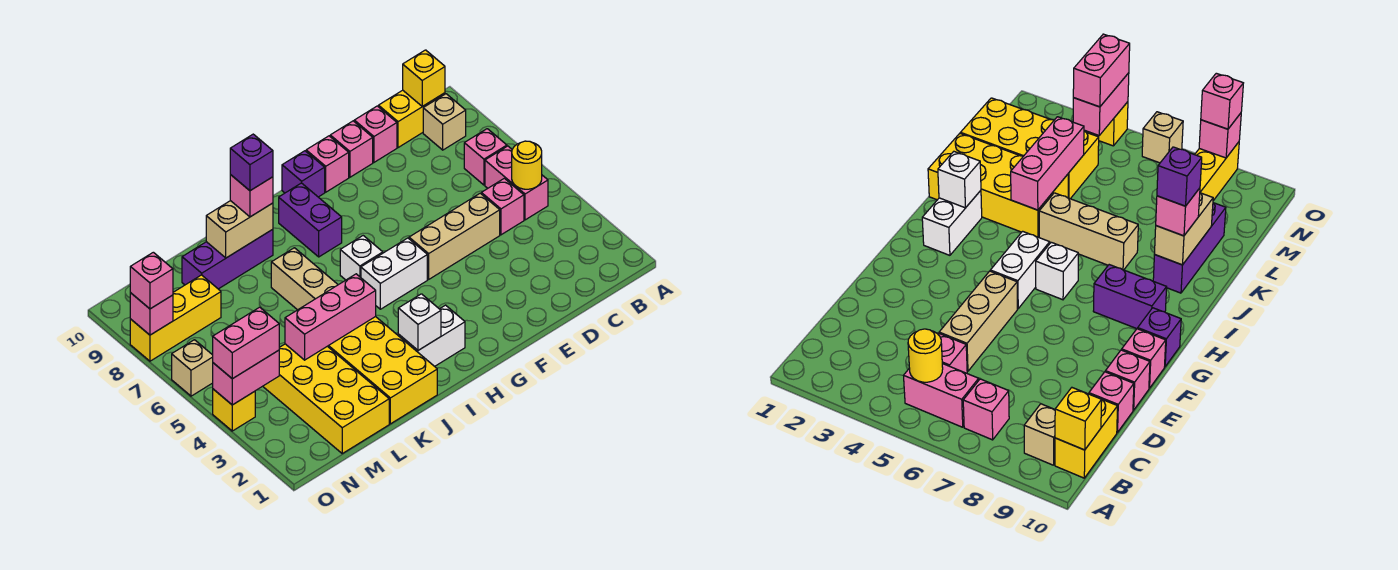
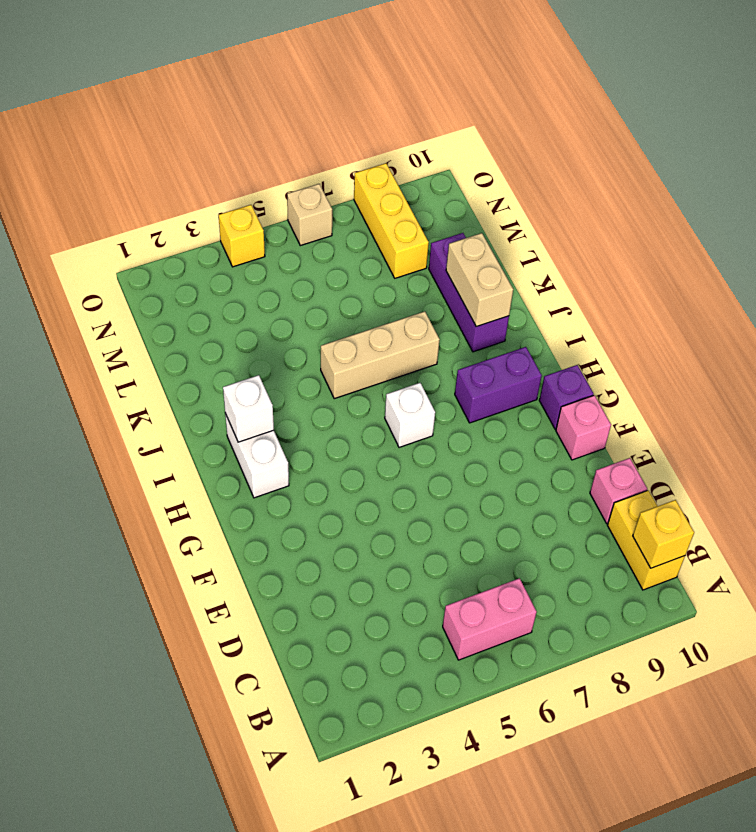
none -> pink brick B7 level 1
none -> tan brick B9 level 1
none -> pink brick C5 level 1
none -> tan brick D5:F5 level 1

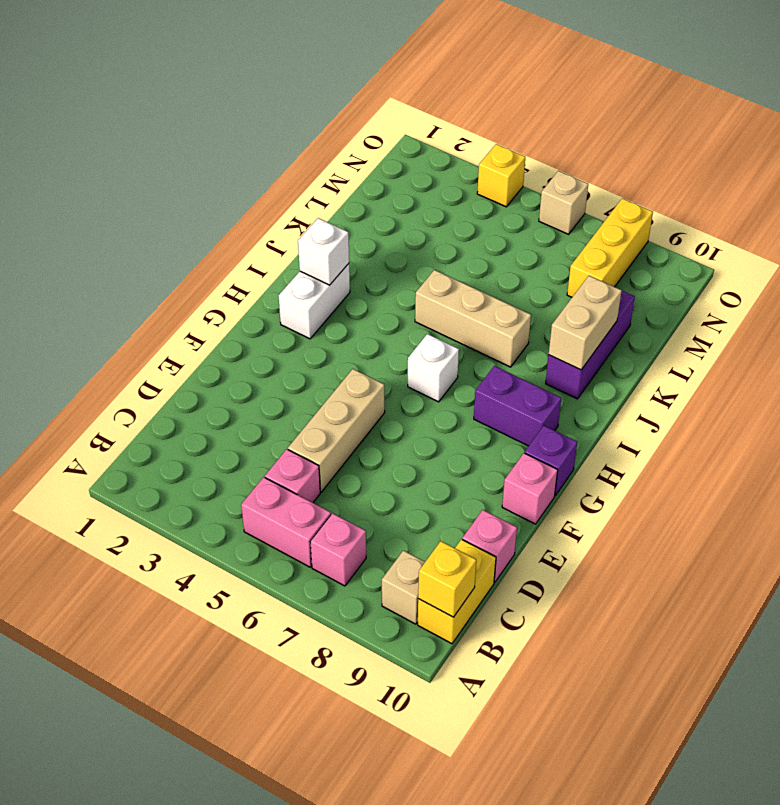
none -> pink brick E10 level 1
none -> white brick G5:H5 level 1
none -> yellow brick J1:K4 level 1
none -> yellow brick L1:M4 level 1

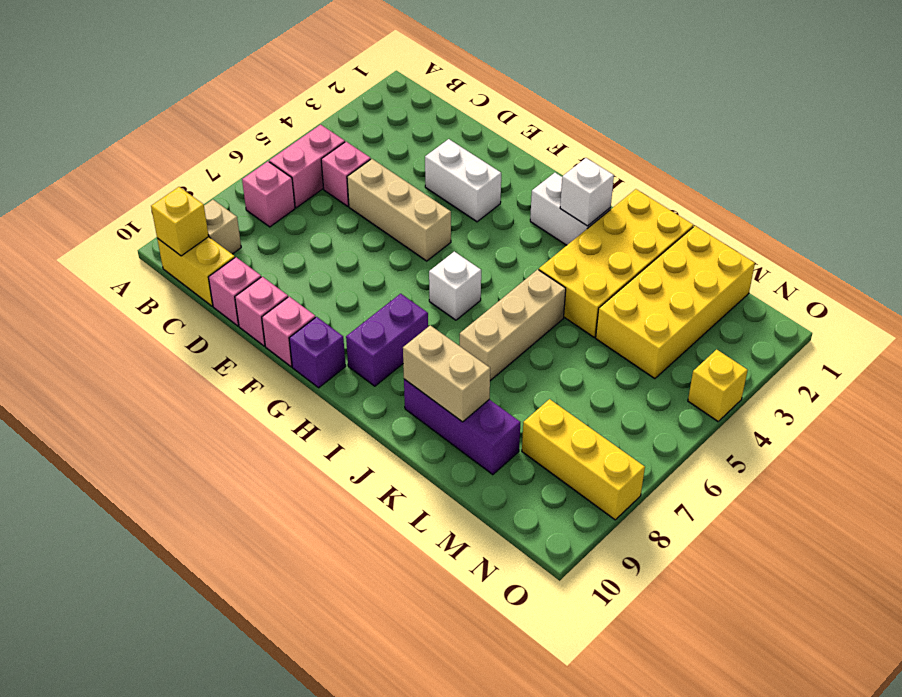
white brick E3:F3 level 1 -> white brick G5:H5 level 1
none -> tan brick O6 level 1
none -> yellow round brick B5 level 2
none -> pink brick J4:L4 level 2
none -> pink brick N4:O4 level 2

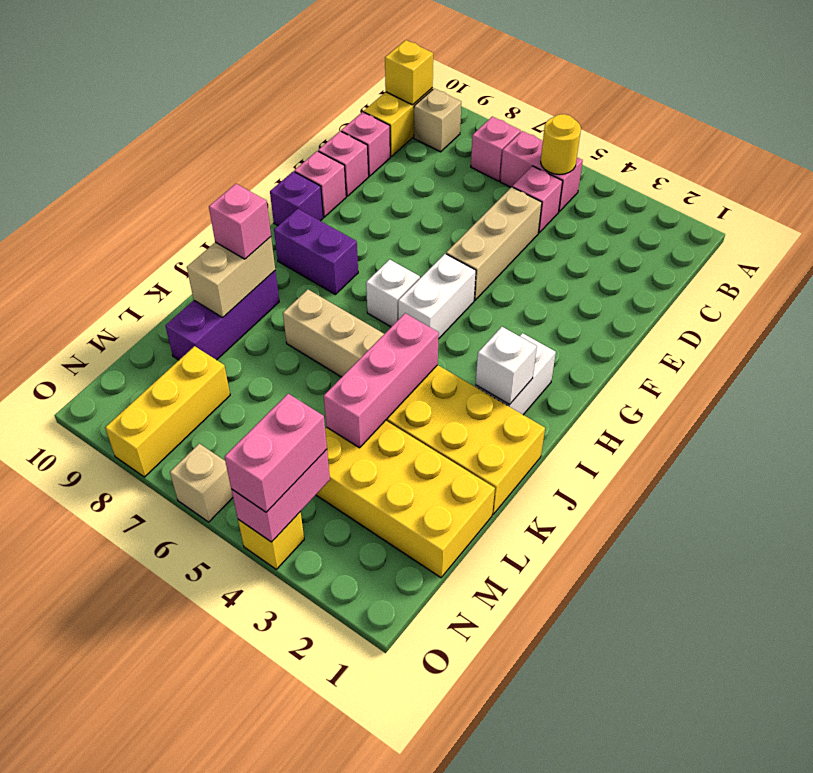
none -> pink brick O8 level 2
none -> pink brick O8 level 3
none -> purple brick J9 level 4

